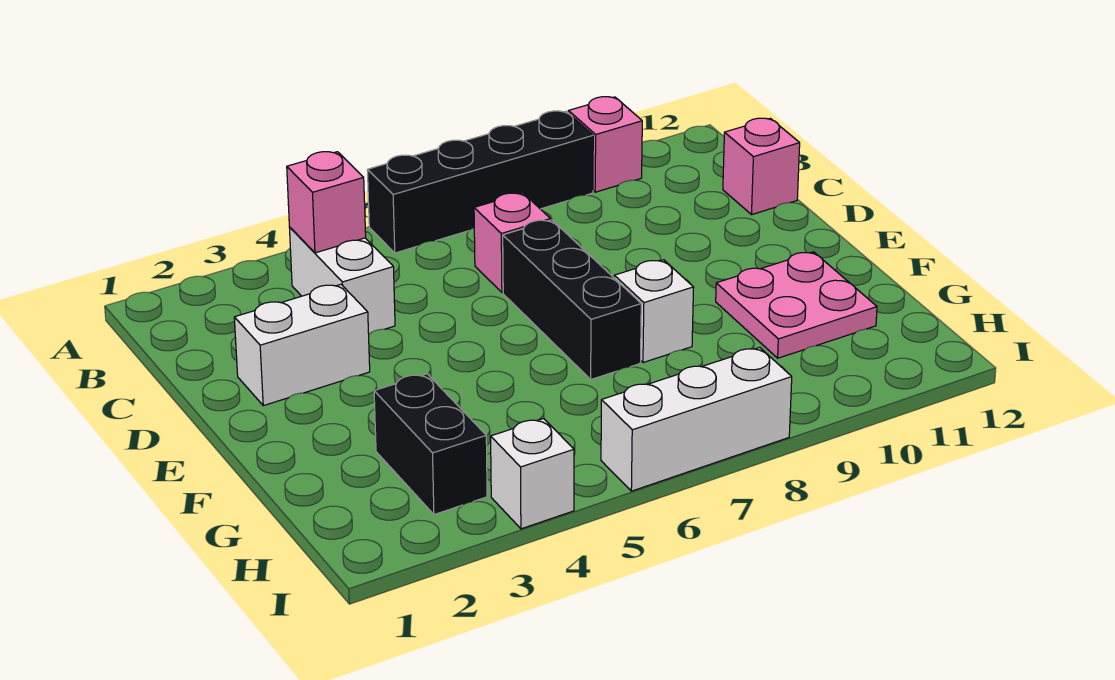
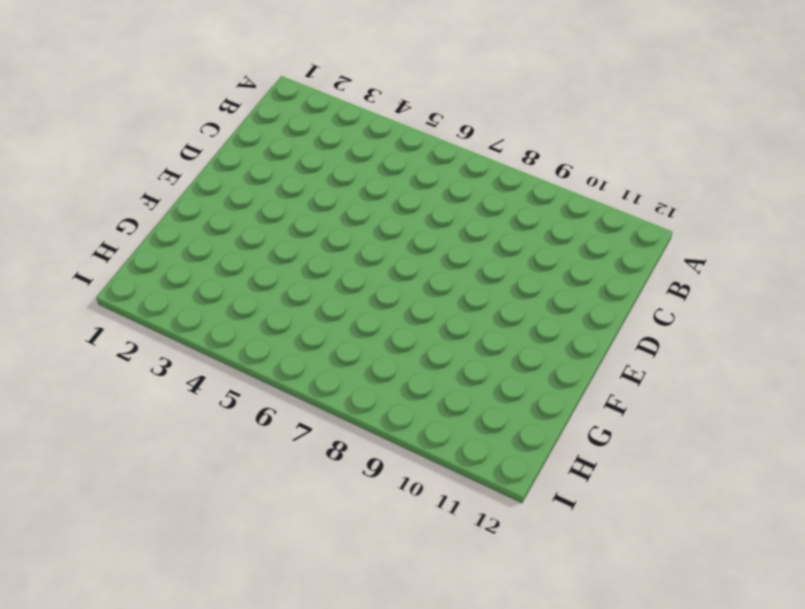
none -> black brick A6:A9 level 1
none -> pink brick A10 level 1
none -> white brick B4:C4 level 1

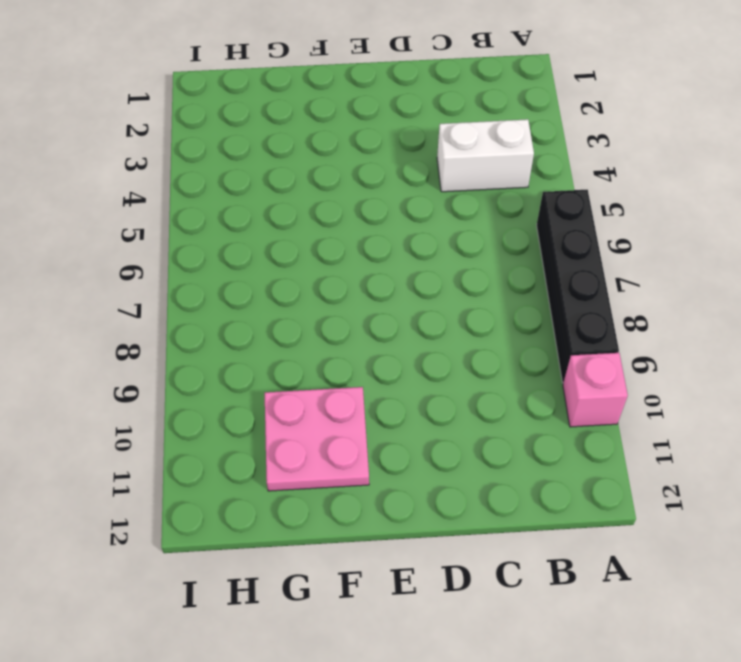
none -> pink brick C7 level 1
none -> pink brick C12 level 1
none -> white brick D2:D3 level 1

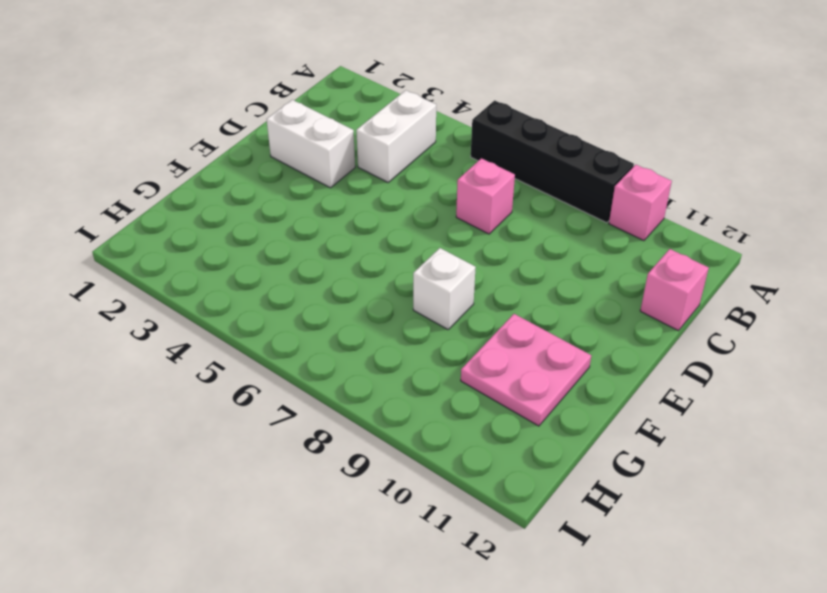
none -> black brick D7:F7 level 1
none -> black brick G3:H3 level 1
none -> white brick I4 level 1

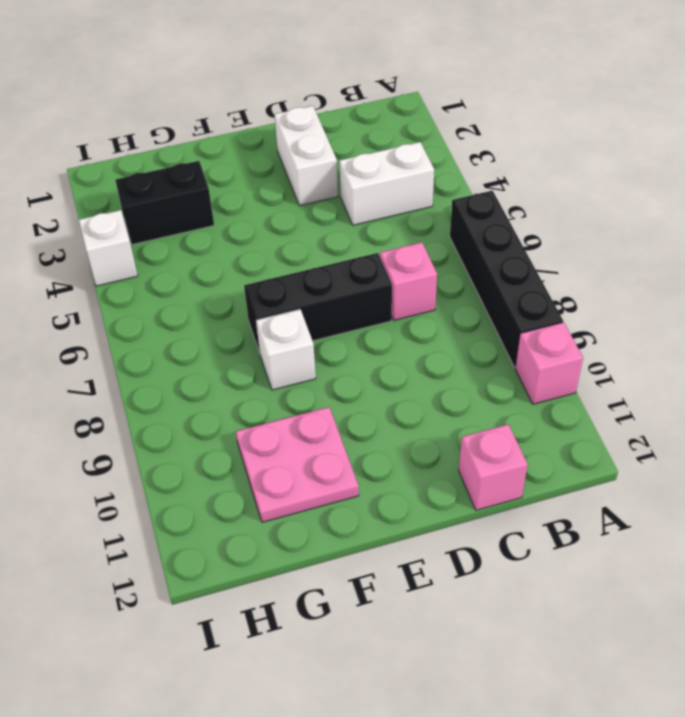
none -> white brick I6:I8 level 1
none -> pink brick B4 level 2

